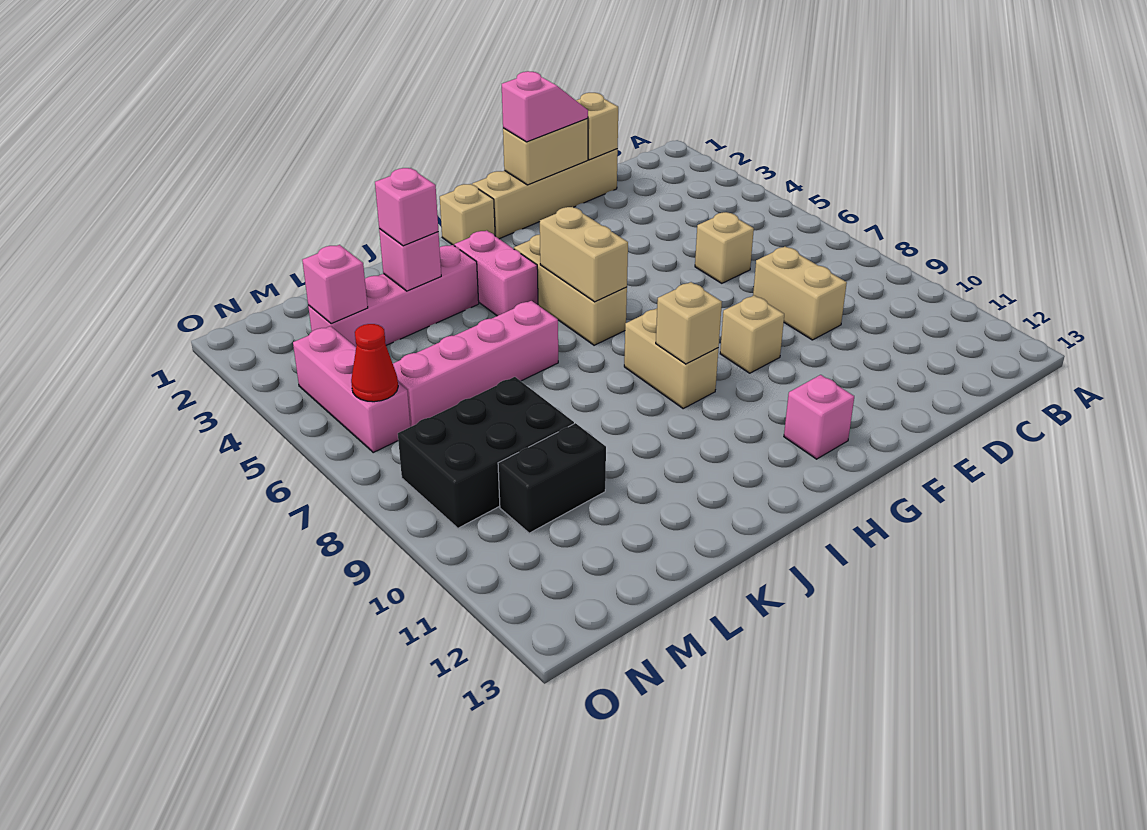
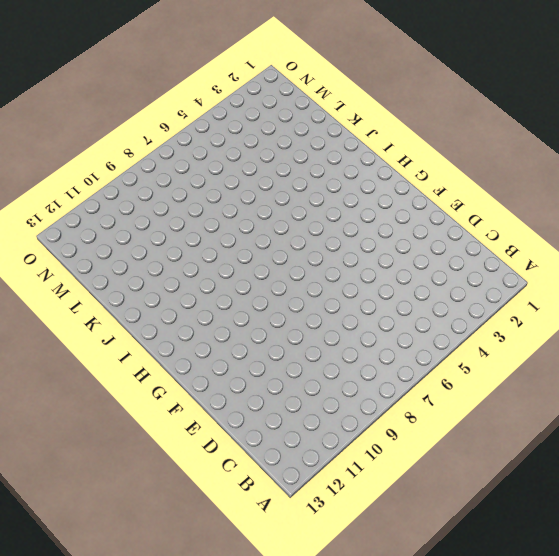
none -> tan brick D1:G1 level 1
none -> tan brick D6 level 1
none -> tan brick D8:D9 level 1

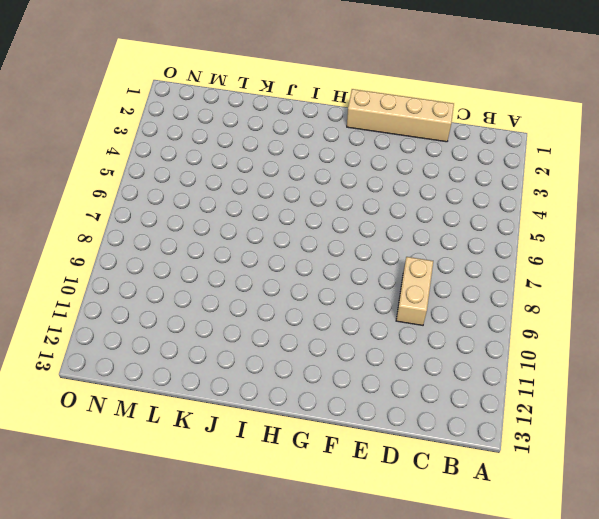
none -> tan brick D6 level 1
none -> tan brick F9 level 1
none -> pink brick G12 level 1

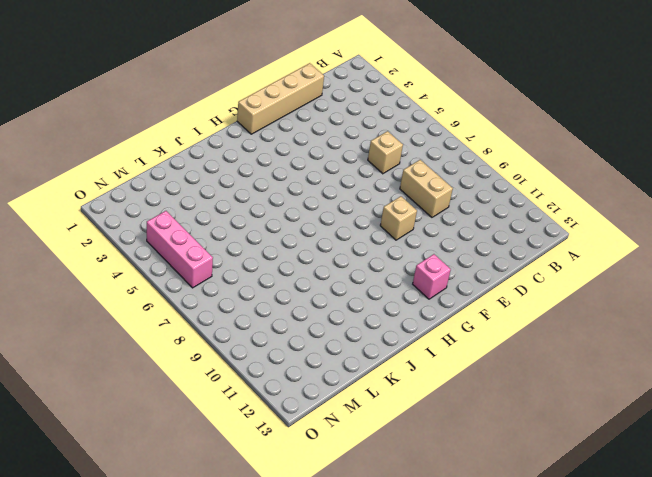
none -> tan brick H1 level 1
none -> tan brick H4:H6 level 1
none -> tan brick H8:H9 level 1

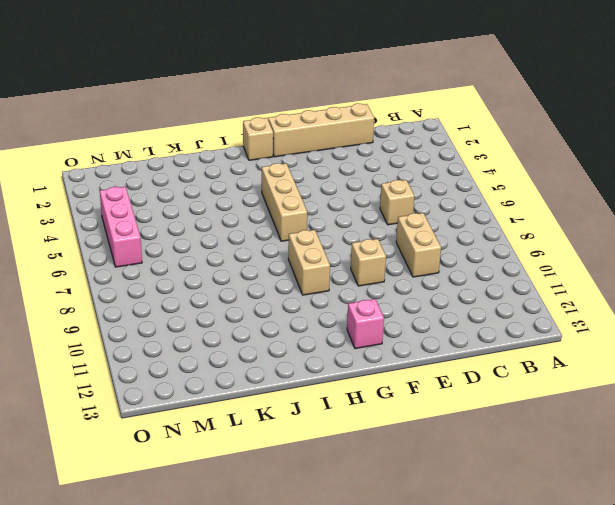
none -> pink brick I3:I4 level 1
none -> pink brick J3:M3 level 1
none -> pink brick J6:M6 level 1

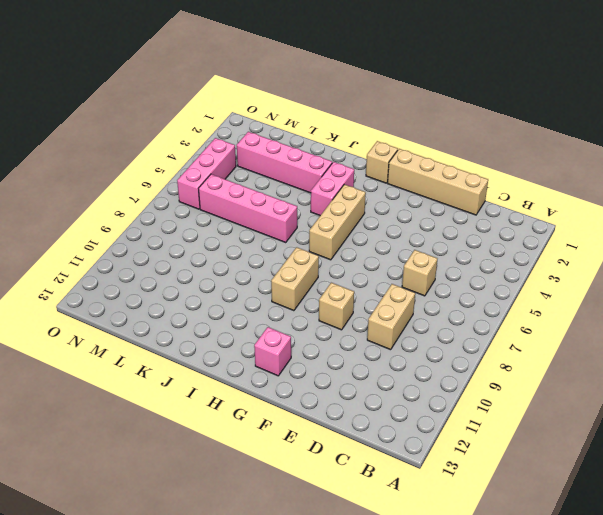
none -> black brick L8:N9 level 1
none -> black brick L10:M10 level 1
none -> tan brick D1 level 2

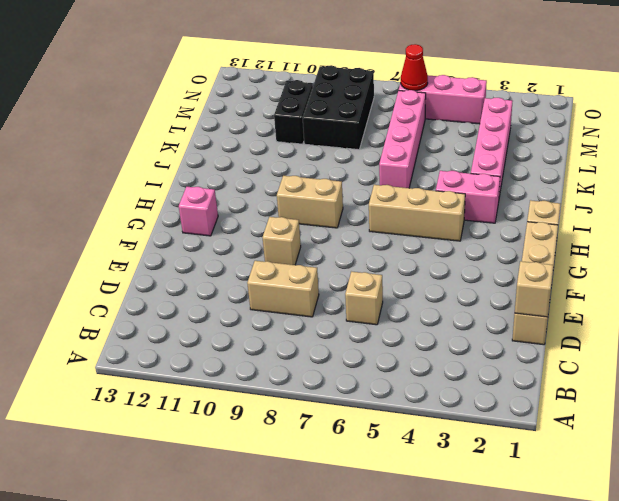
none -> tan brick E1:F1 level 2
none -> tan brick H5:H6 level 2
none -> tan brick H9 level 2

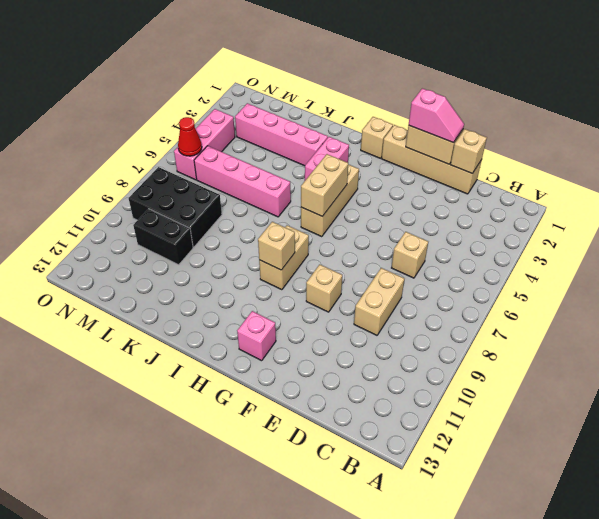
none -> pink brick K3 level 2
none -> pink brick M3 level 2
none -> pink brick K3 level 3

